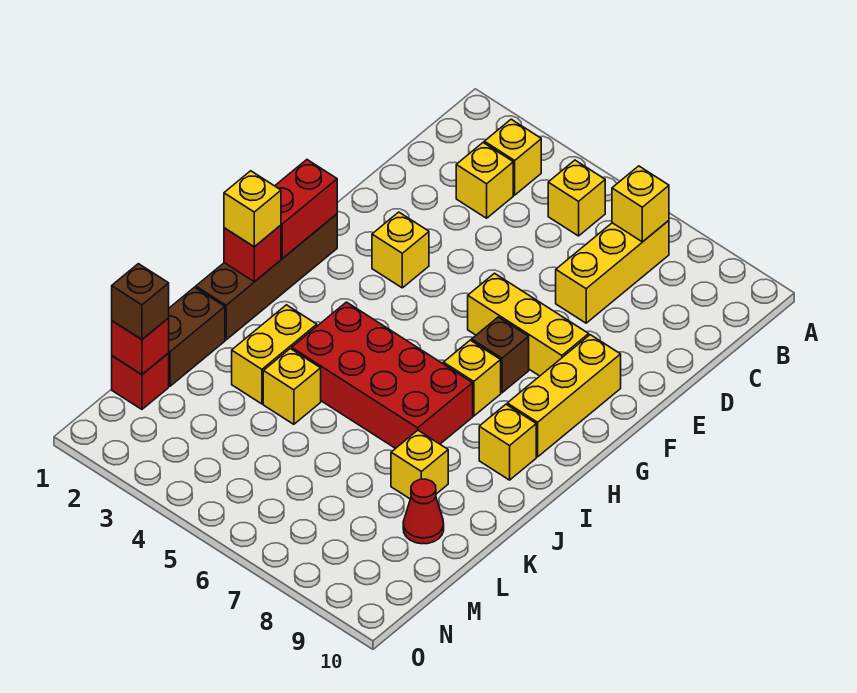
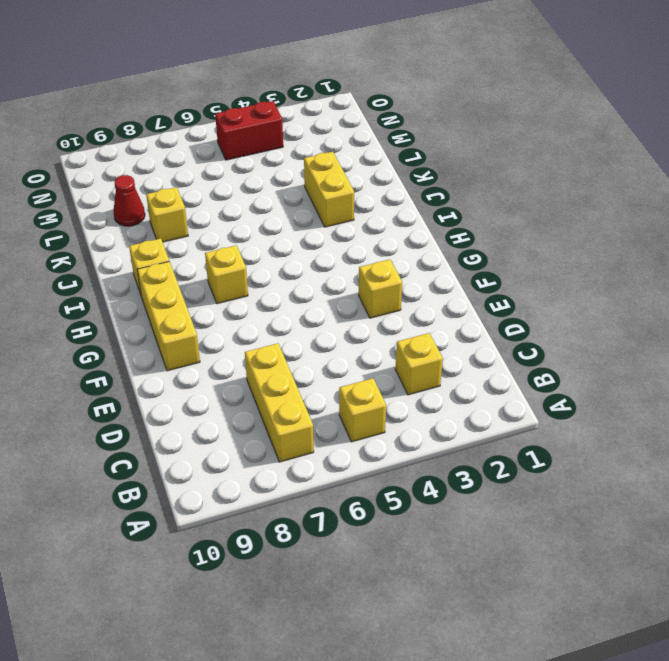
red brick N4:N5 level 1 -> red brick G1:H1 level 2
none -> yellow brick B3 level 1
none -> yellow brick F6:F8 level 1
none -> brown brick G1:J1 level 1

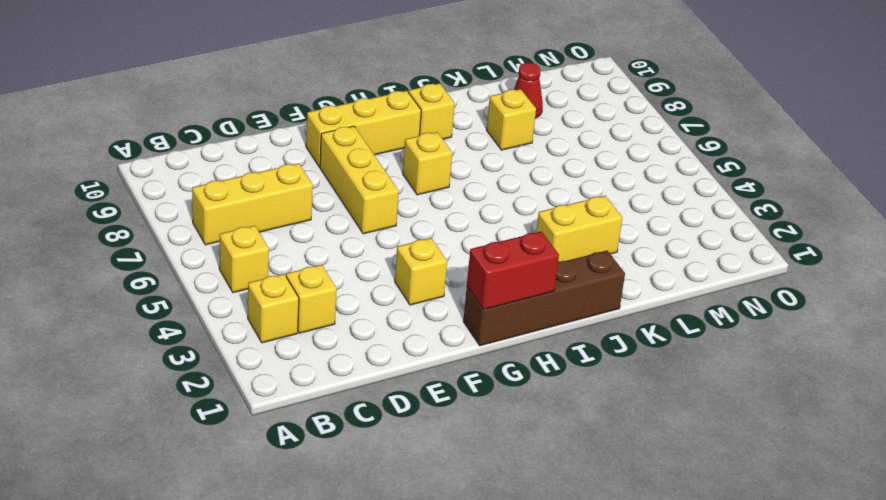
none -> brown brick G7 level 1
none -> red brick I4:J7 level 1
none -> brown brick K1:L1 level 1

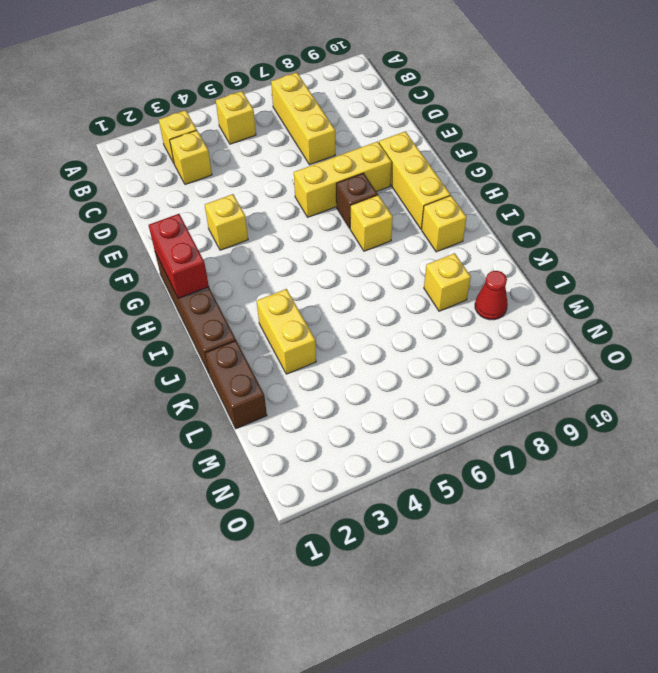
none -> red brick I4:J7 level 1
none -> yellow brick K4 level 1
none -> red brick M1 level 1

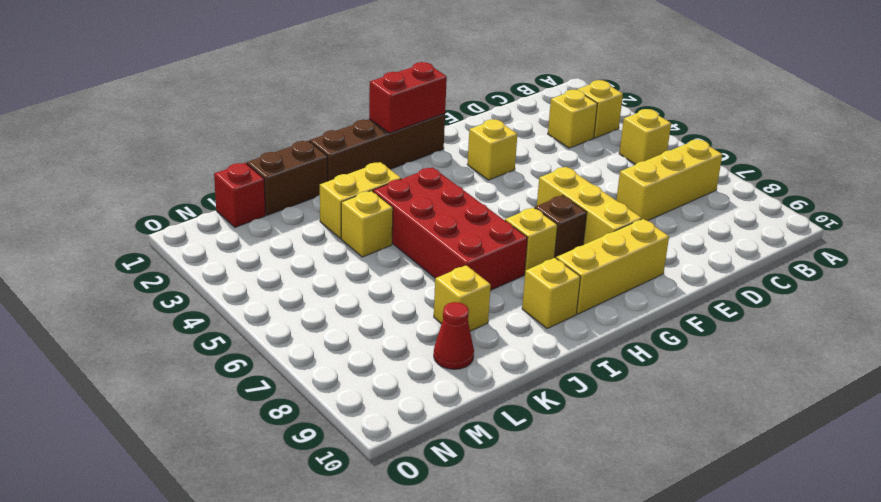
none -> yellow brick B7 level 2
none -> red brick I1 level 2
none -> red brick M1 level 2

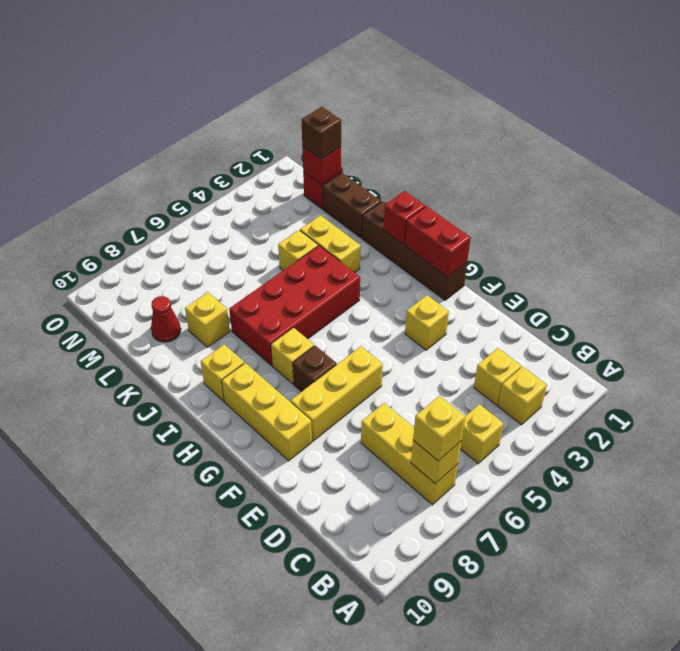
yellow brick B7 level 3 -> yellow brick I1 level 3

